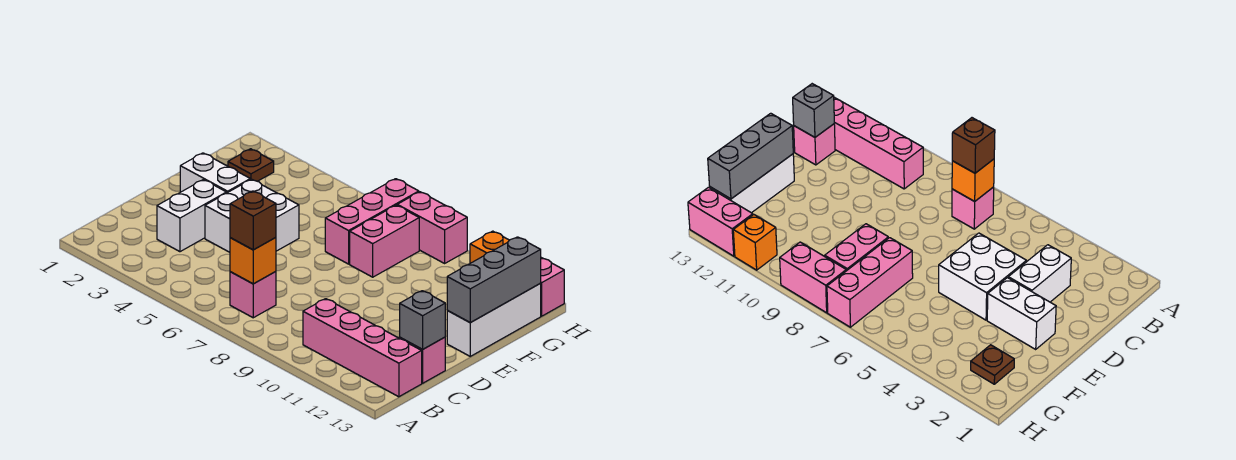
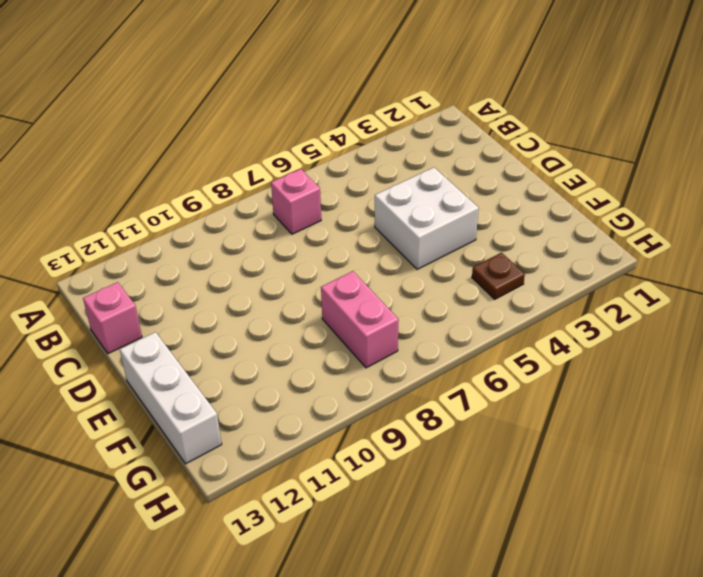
brown plate G4 level 1 -> brown plate G2 level 1
none -> pink brick B10:B13 level 1
none -> white brick C3:D3 level 1
none -> white brick E2:E3 level 1

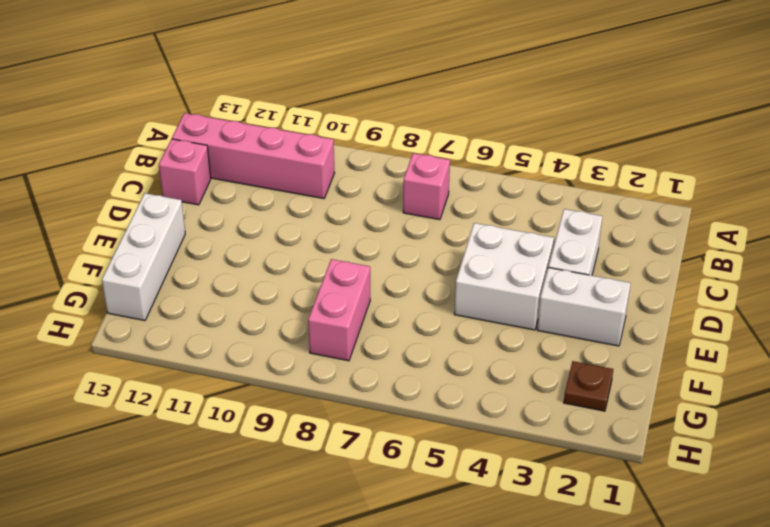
none -> pink brick F7:H7 level 1
none -> pink brick H8:H9 level 1
none -> orange brick H11 level 1

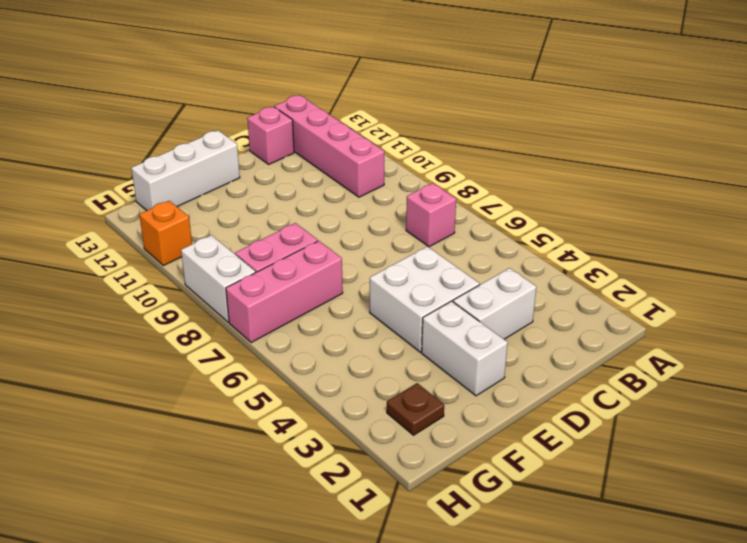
white brick H8:H9 level 1 -> pink brick H8:H9 level 1
none -> pink brick H12:H13 level 1
none -> orange brick B7 level 2
none -> grey brick C13 level 2

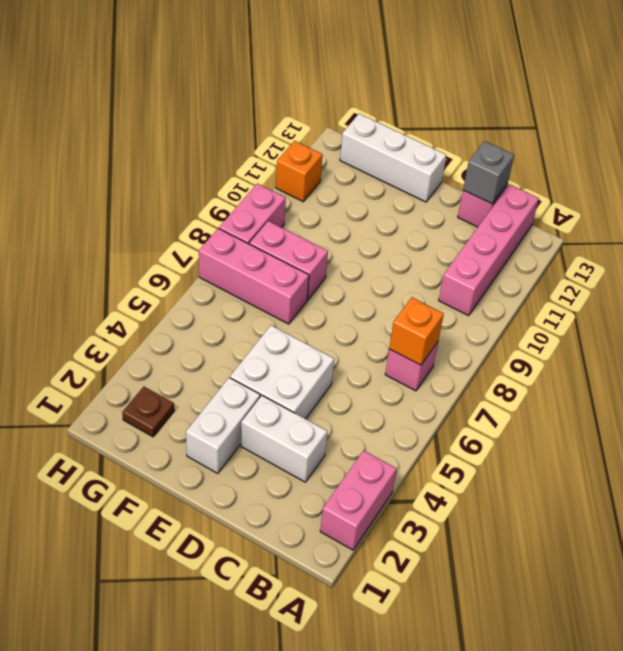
pink brick A2:A3 level 1 -> pink brick H12:H13 level 1
none -> grey brick E13:G13 level 2
none -> brown brick B7 level 3

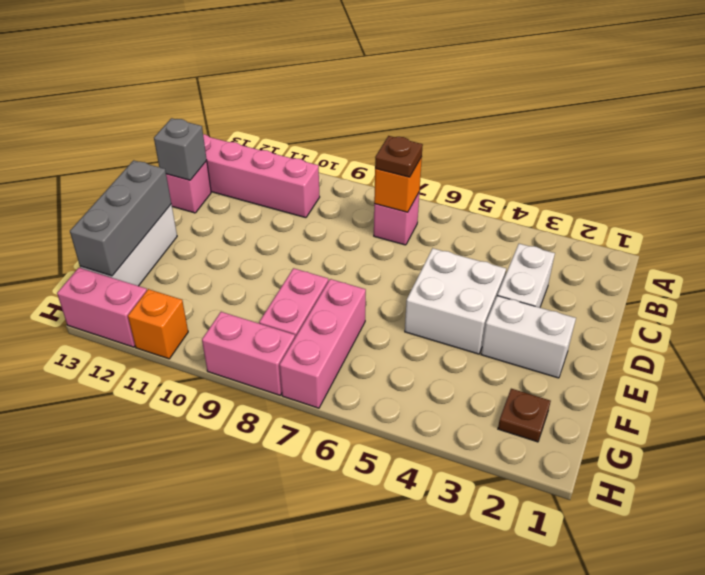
brown plate B7 level 3 -> brown brick B7 level 3

